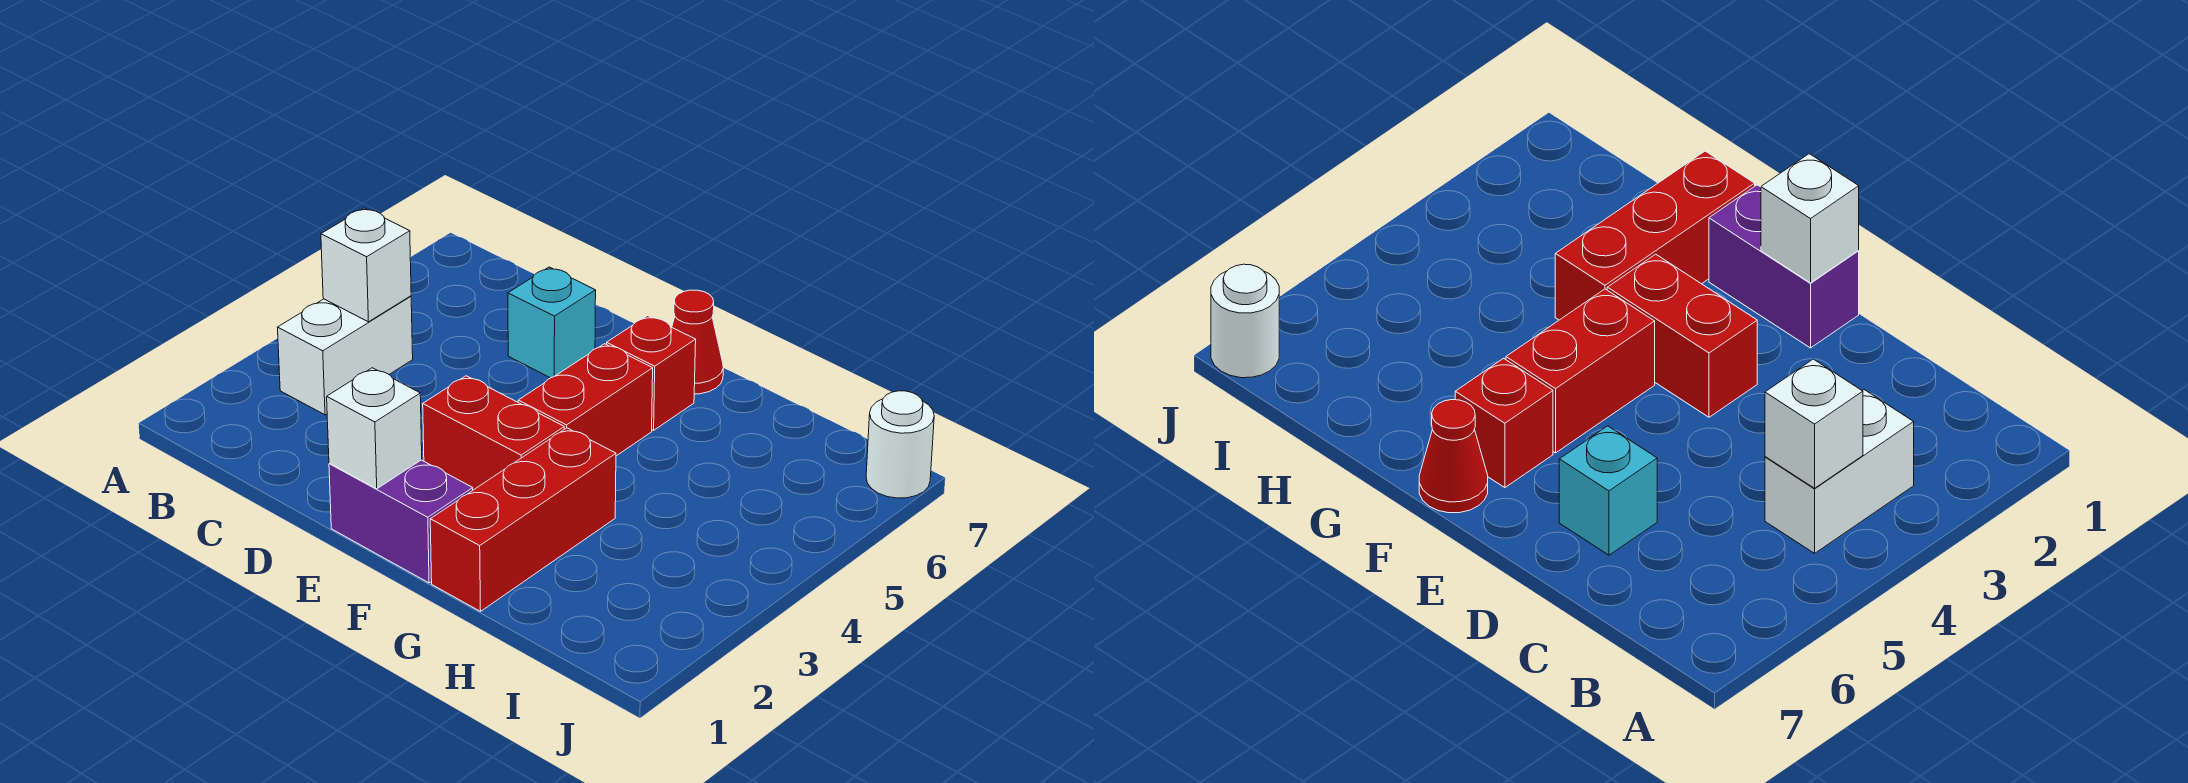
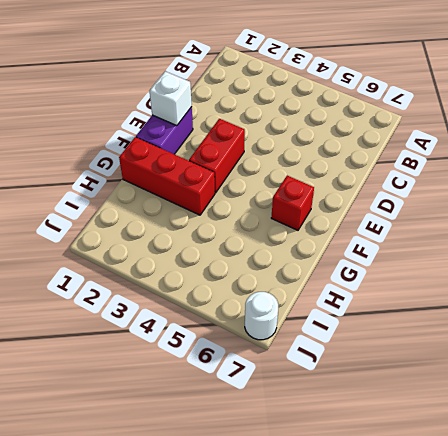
none -> white brick B3:B4 level 1
none -> cyan brick D6 level 1

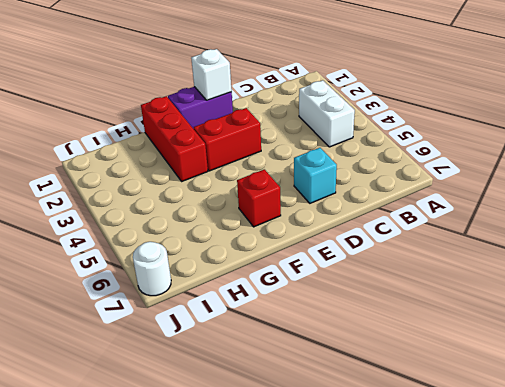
none -> red brick F4:F5 level 1
none -> red cone F7 level 1

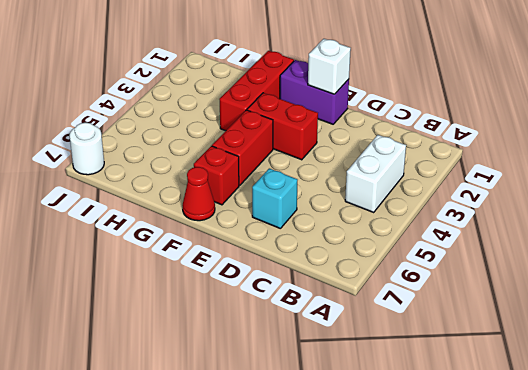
none -> white brick B4 level 2

